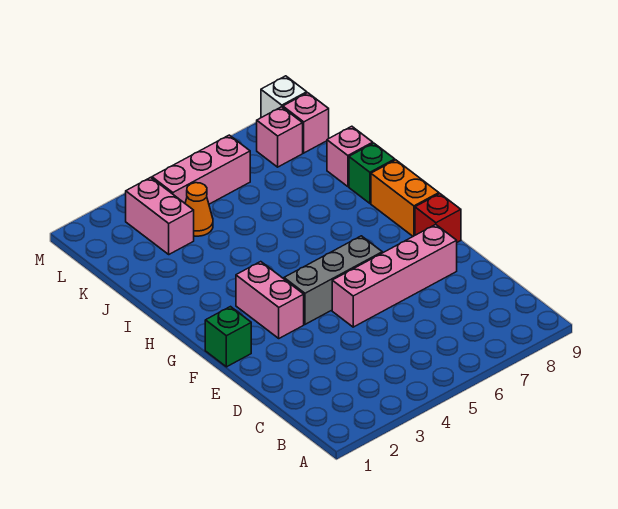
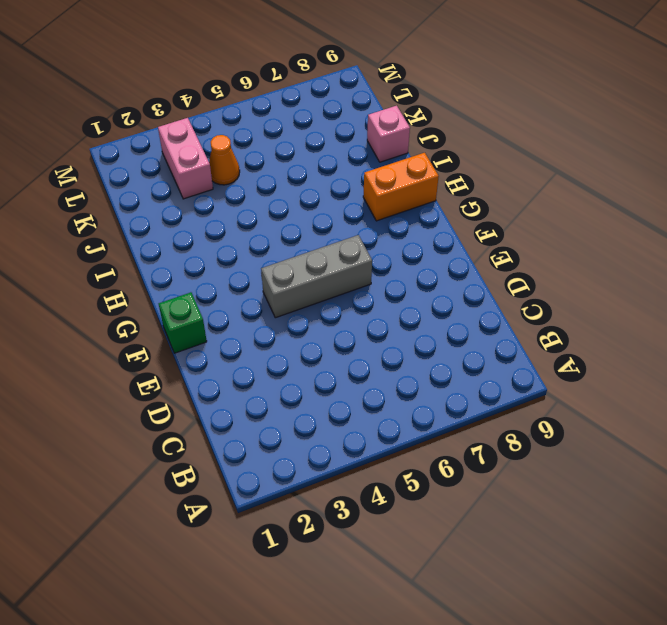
orange brick H8:H9 level 1 -> orange brick G9:H9 level 1
none -> pink brick E5:E8 level 1
none -> pink brick F3:G3 level 1
none -> red brick F9 level 1

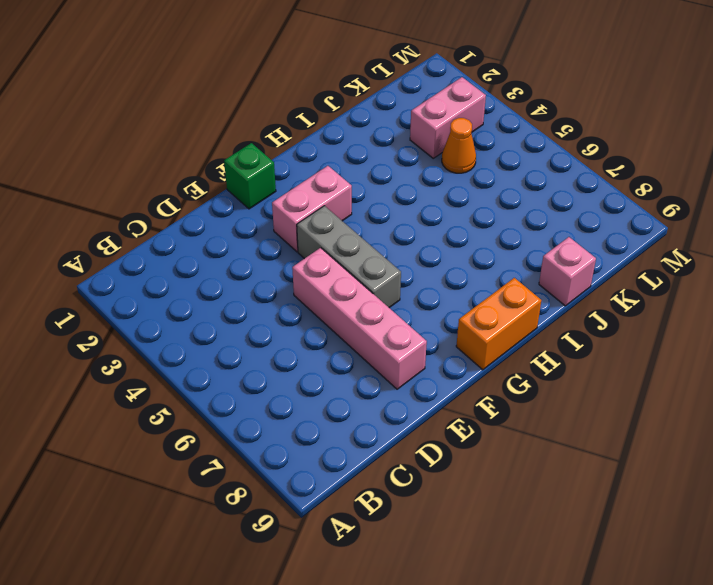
none -> red brick F9 level 1
none -> green brick I9 level 1
none -> pink brick L4:L6 level 1

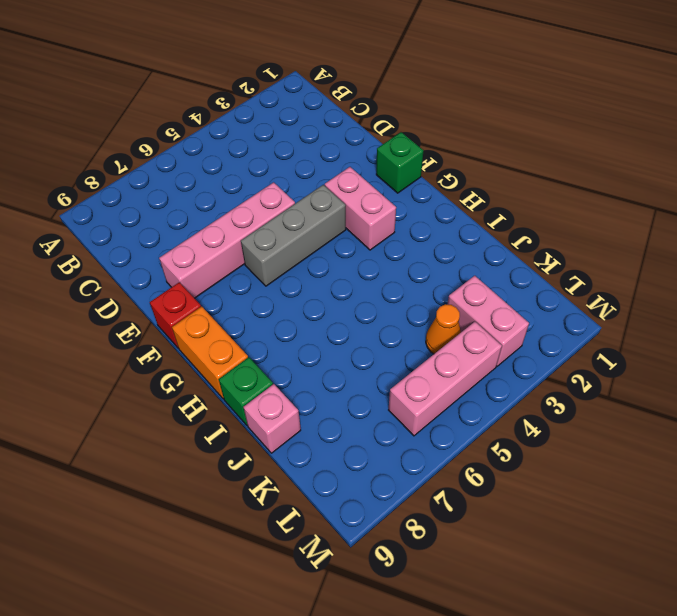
none -> pink brick L8 level 1
none -> pink brick L9 level 1
none -> white brick M9 level 1

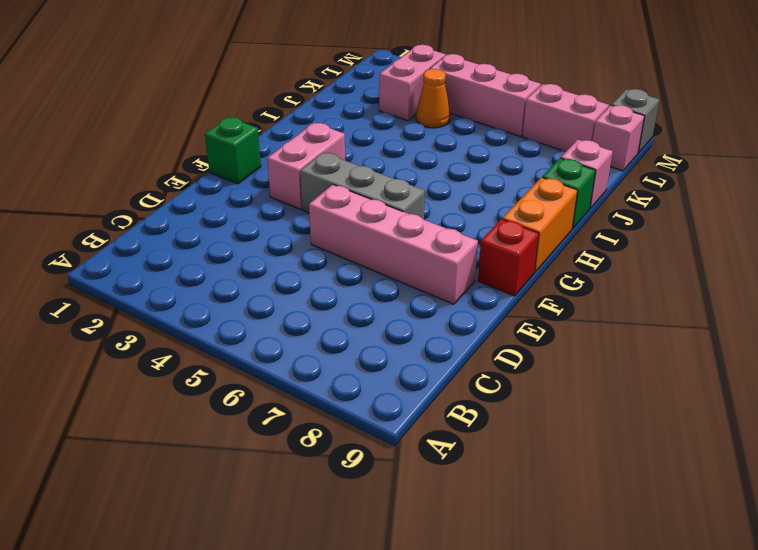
pink brick L7:L8 level 1 -> pink brick L8 level 1
grey brick M9 level 1 -> white brick M9 level 1

